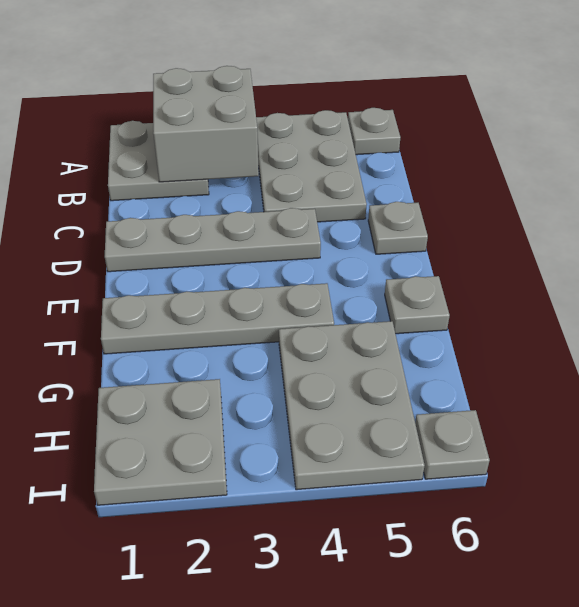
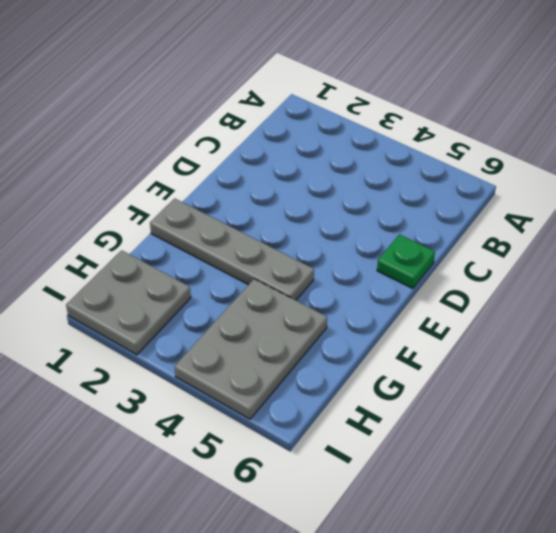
green plate D6 level 1 -> grey plate D6 level 1
none -> grey plate A1:B2 level 1
none -> grey plate A4:C5 level 1

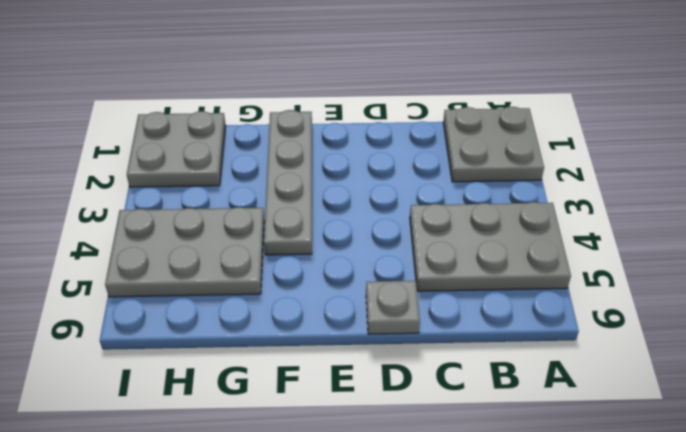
none -> grey plate A6 level 1
none -> grey plate D1:D4 level 1

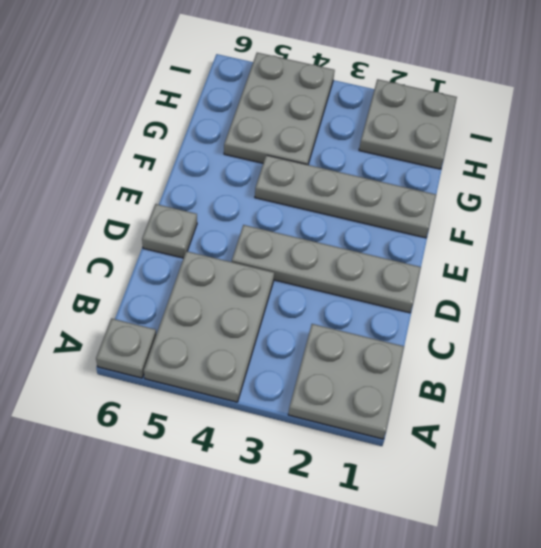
none -> grey plate F6 level 1
none -> grey plate I6 level 1

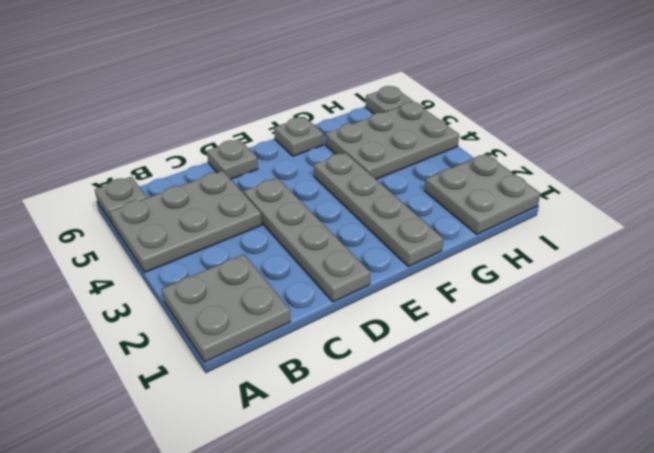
none -> grey brick A2:B3 level 2

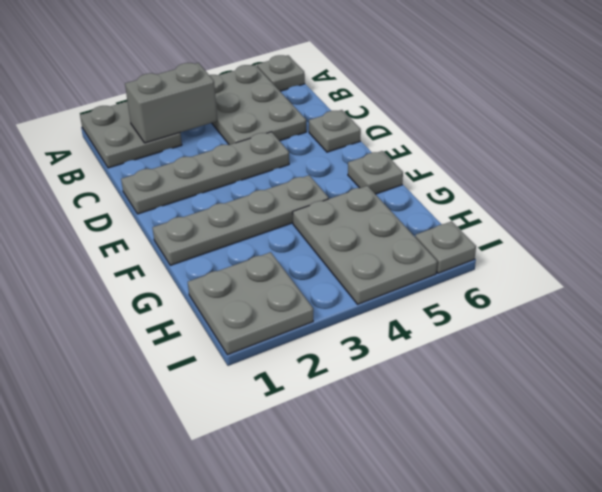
grey brick B2:B3 level 2 -> grey brick A2:B3 level 2

